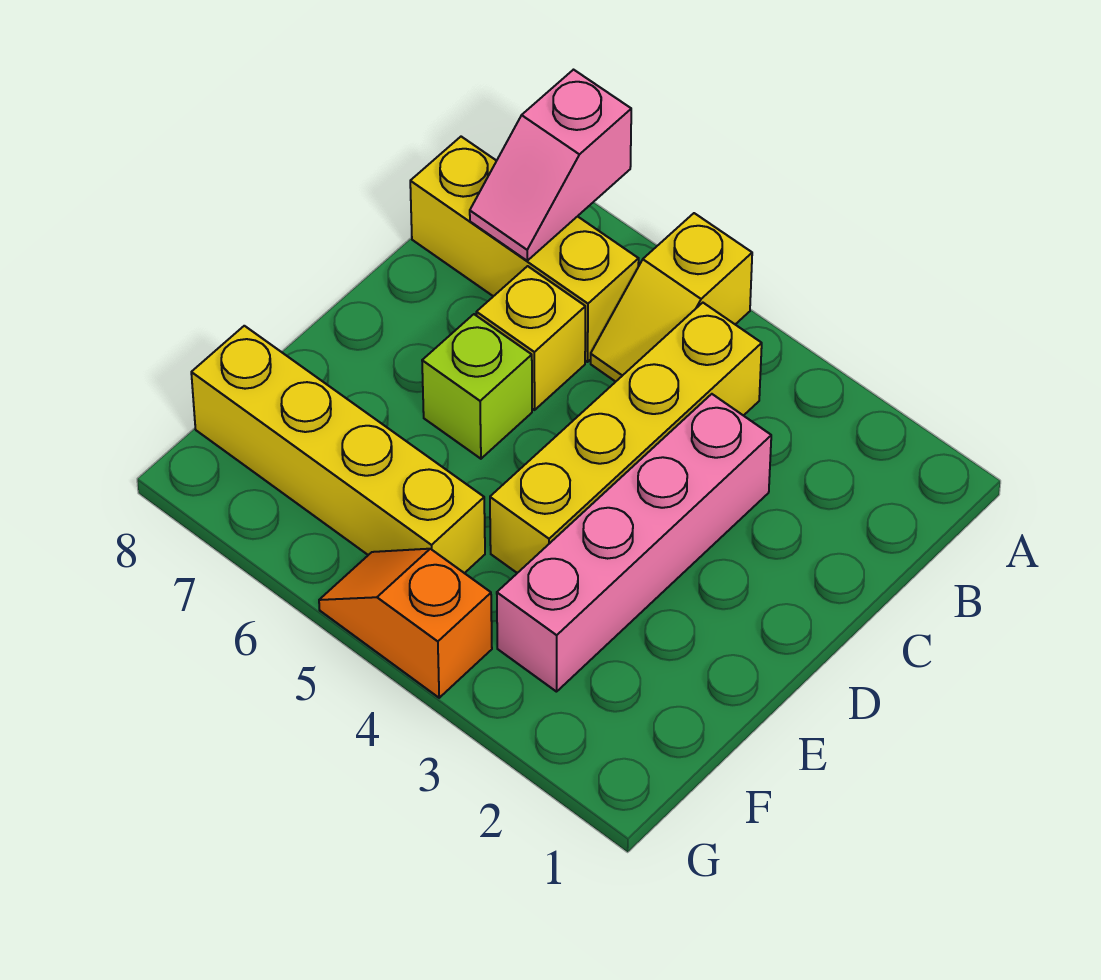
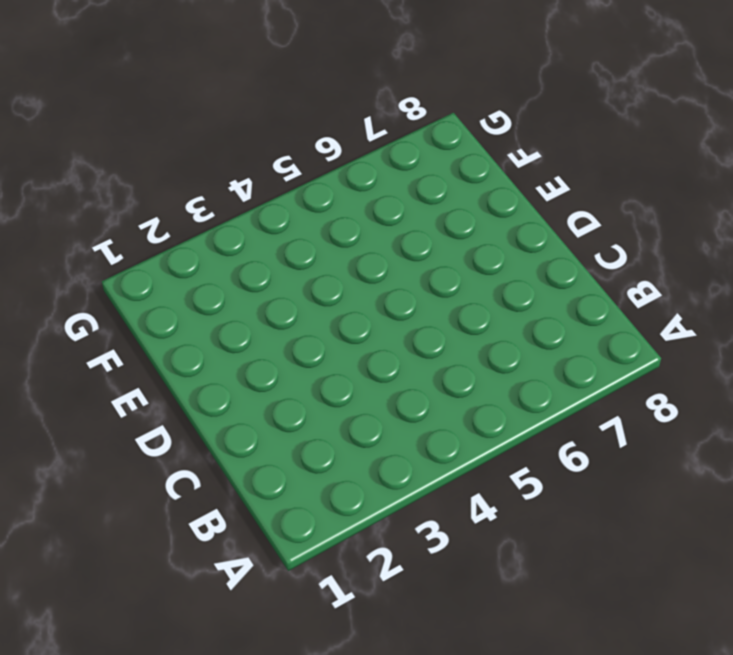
none -> yellow slope A5:B5 level 1 top A
none -> yellow brick B4:E4 level 1

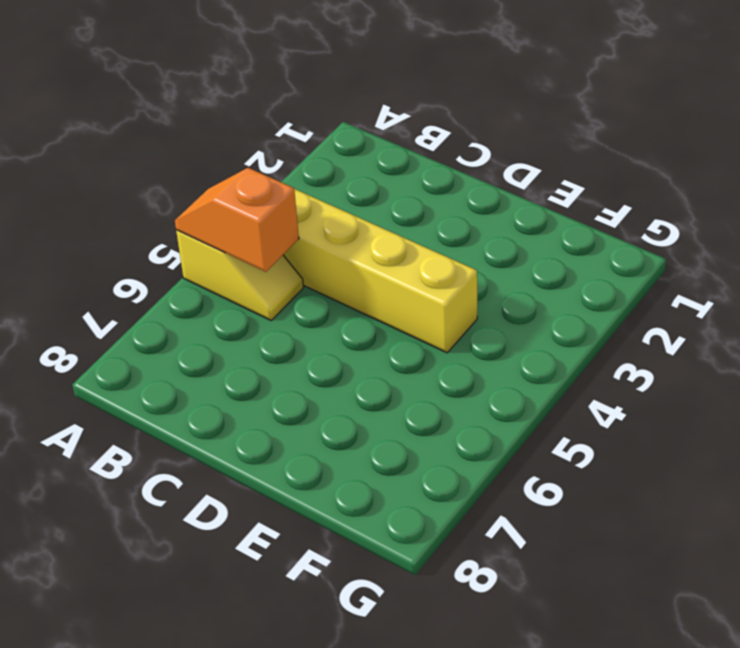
orange slope A5:B5 level 2 top B -> orange slope G4:G5 level 1 top 4
none -> yellow brick B6:B8 level 1
none -> pink brick C3:F3 level 1

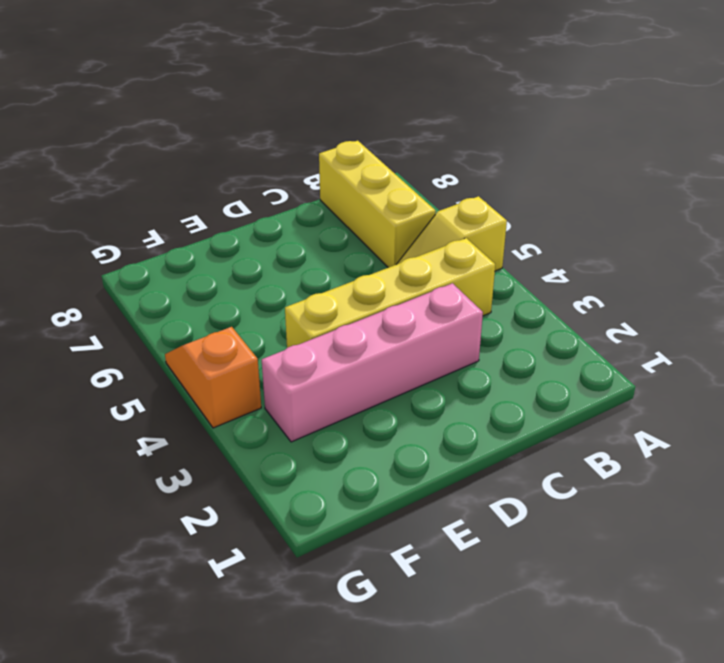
none -> yellow brick C6 level 1
none -> lime brick D6 level 1

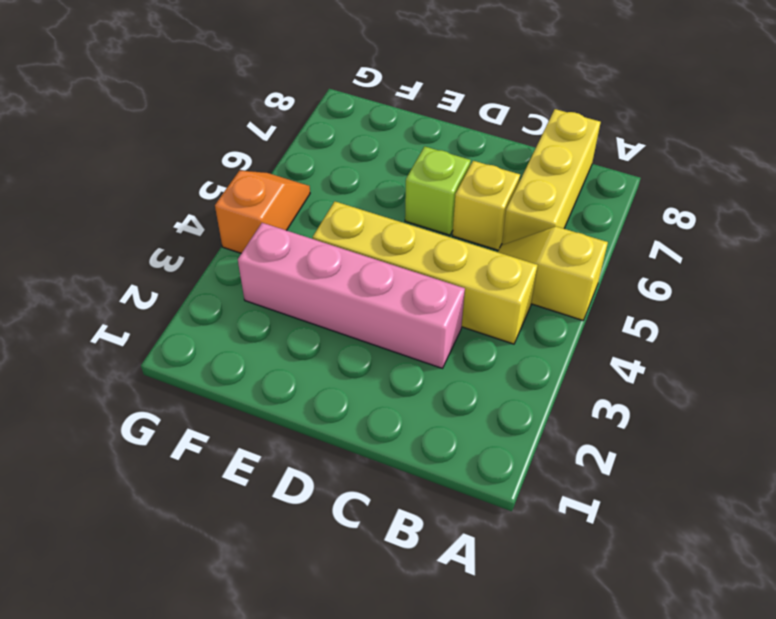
none -> yellow brick F5:F8 level 1
none -> pink slope A7:B7 level 2 top A

